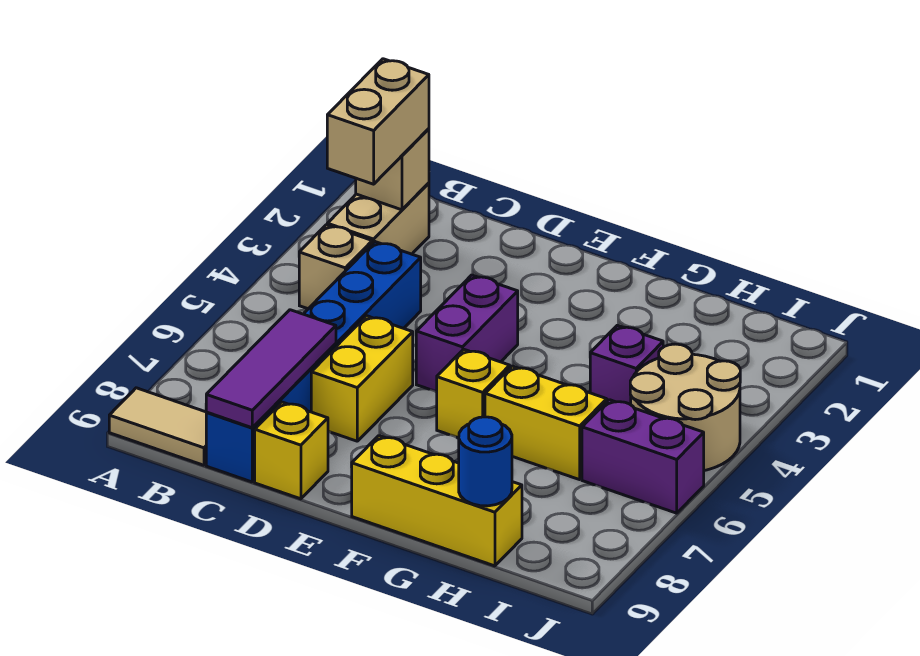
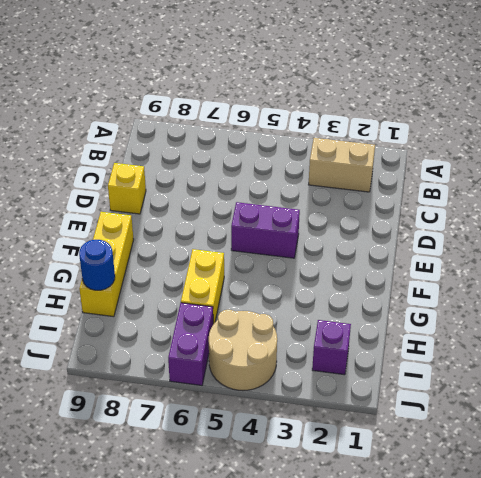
purple brick I2 level 1 -> purple brick H4 level 1
none -> tan tile A9:B9 level 1
none -> tan brick B4 level 1
none -> blue brick C4:C9 level 1

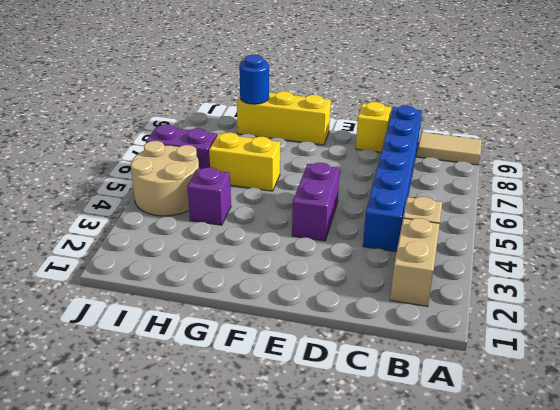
none -> yellow brick D6:D7 level 1
none -> yellow brick F6 level 1
none -> tan brick B2 level 2

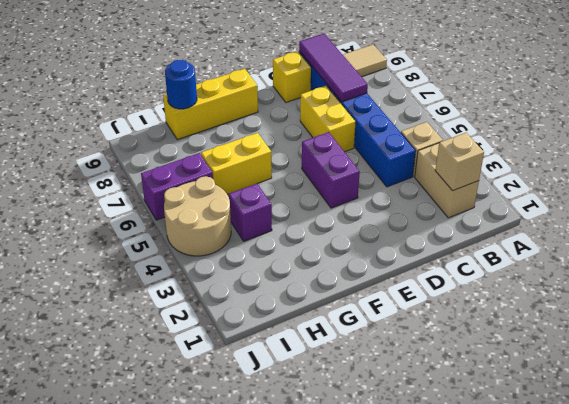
none -> yellow brick F6 level 1
none -> tan brick B2:B3 level 3

